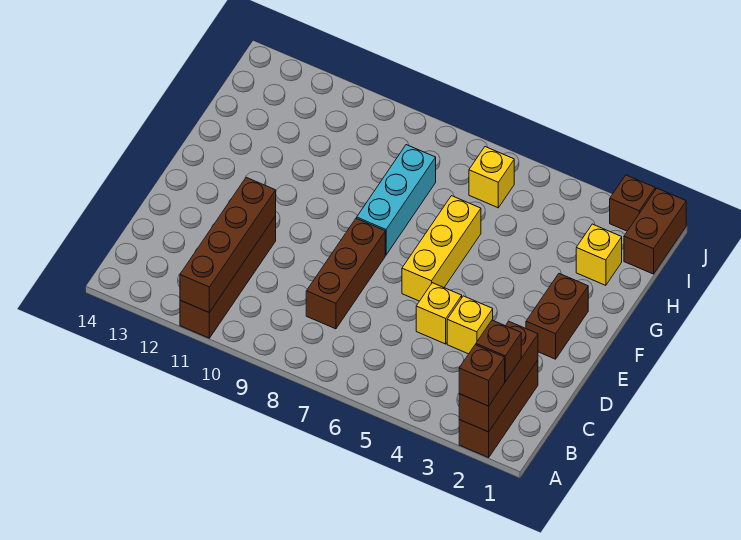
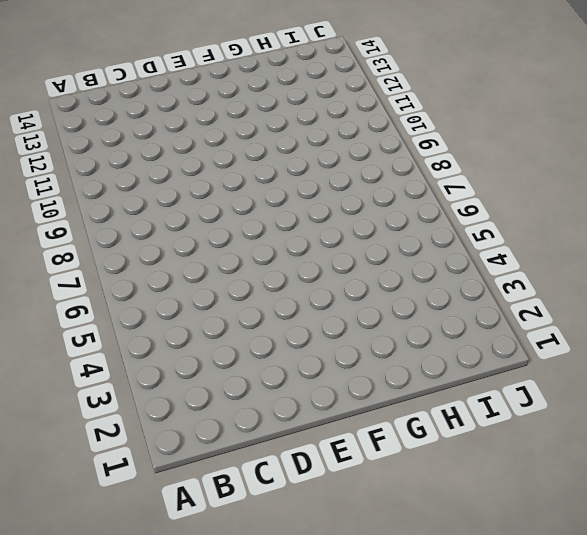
none -> brown brick A2:C2 level 1
none -> brown brick A11:D11 level 1
none -> brown brick C8:E8 level 1

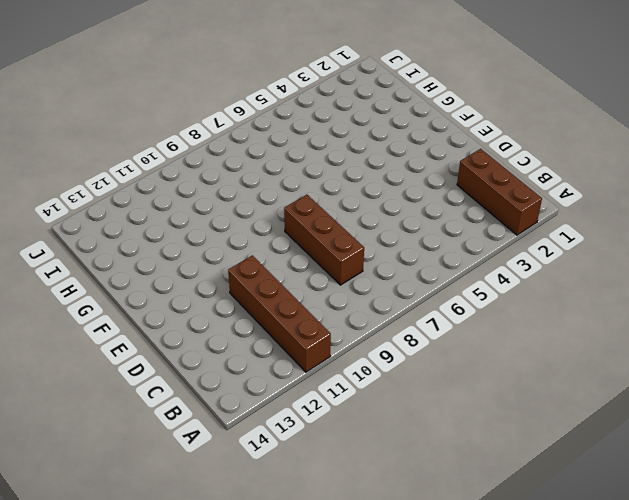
none -> yellow brick D4 level 1
none -> yellow brick D5 level 1
none -> brown brick E2:F2 level 1

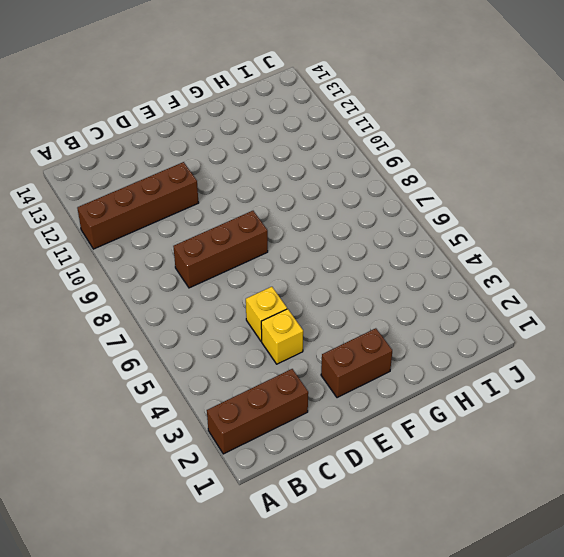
none -> yellow brick E6:G6 level 1
none -> cyan brick F8:H8 level 1
none -> yellow brick H2 level 1

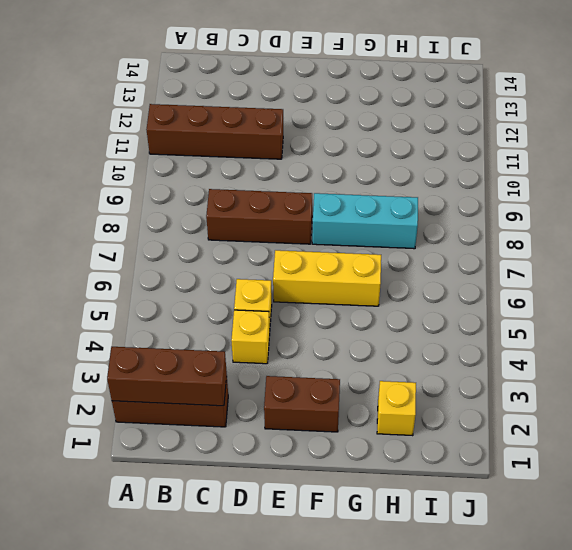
none -> brown brick I1:J1 level 1
none -> yellow brick I6 level 1
none -> brown brick J2 level 1

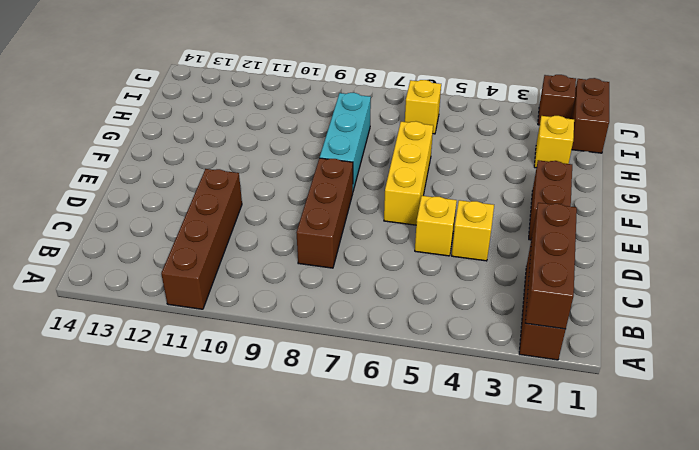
none -> brown brick A11:D11 level 2
none -> brown brick A2 level 3
none -> brown brick B2 level 3

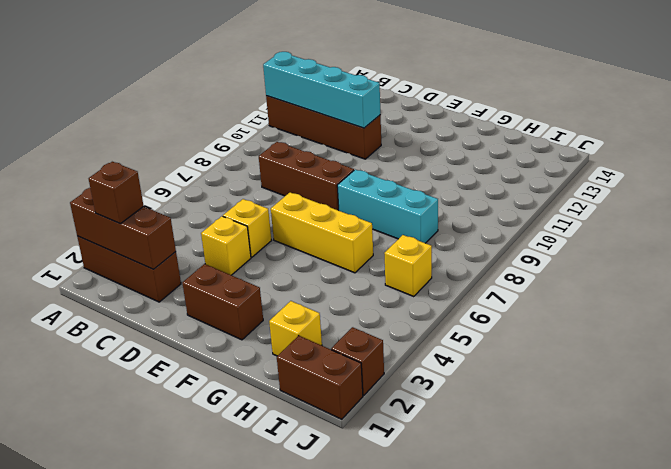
cyan brick A11:D11 level 2 -> brown brick A11:D11 level 2
none -> brown brick A2 level 3

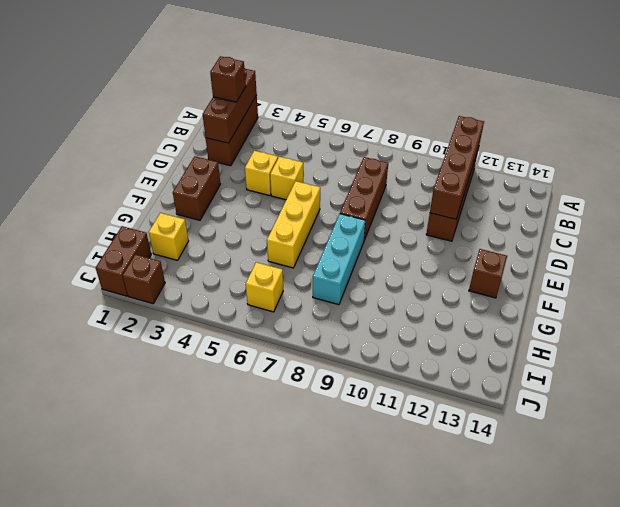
brown brick F13 level 1 -> brown brick A2 level 3

